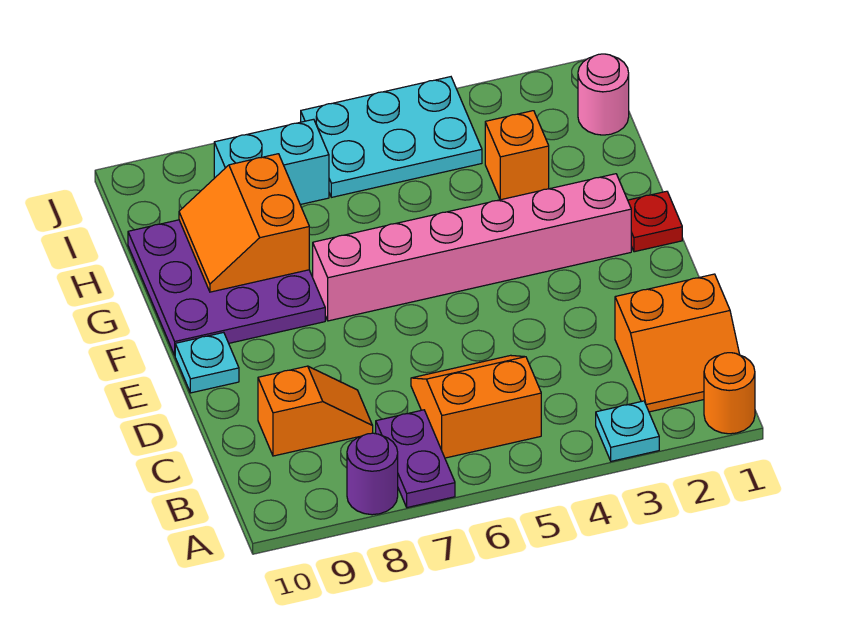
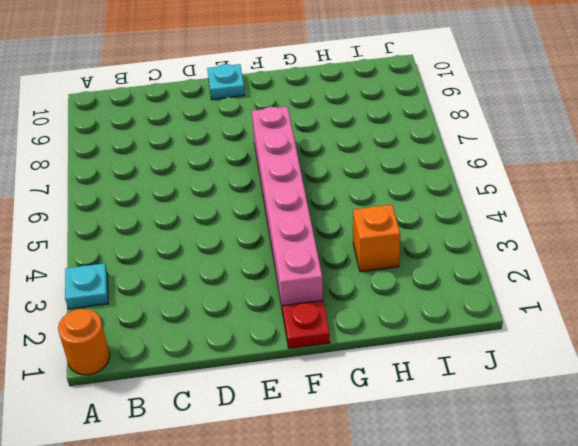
none -> purple plate A7:B7 level 1
none -> purple round brick A8 level 1
none -> orange slope B1:C2 level 1 top C

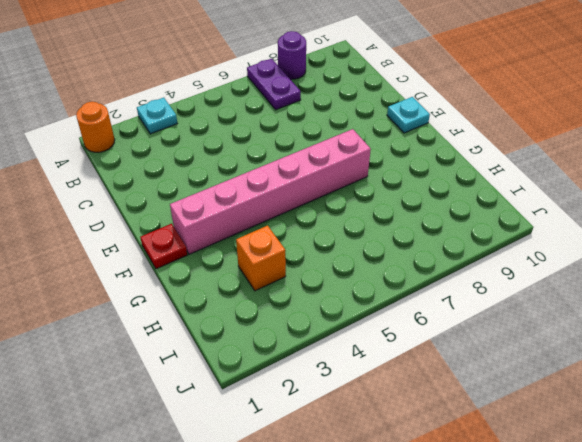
none -> orange slope B1:C2 level 1 top C
none -> orange slope B5:C6 level 1 top B
none -> orange slope C8:C9 level 1 top 9

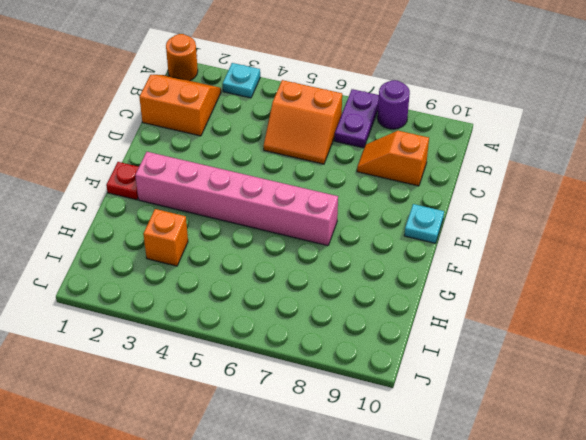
none -> purple plate F8:H10 level 1
none -> pink round brick I1 level 1
none -> cyan plate I4:J6 level 1

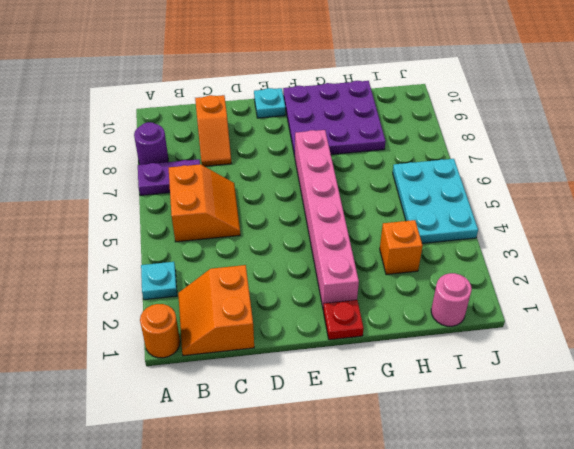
none -> cyan brick I7:I8 level 1
none -> orange slope G8:H9 level 2 top 8

